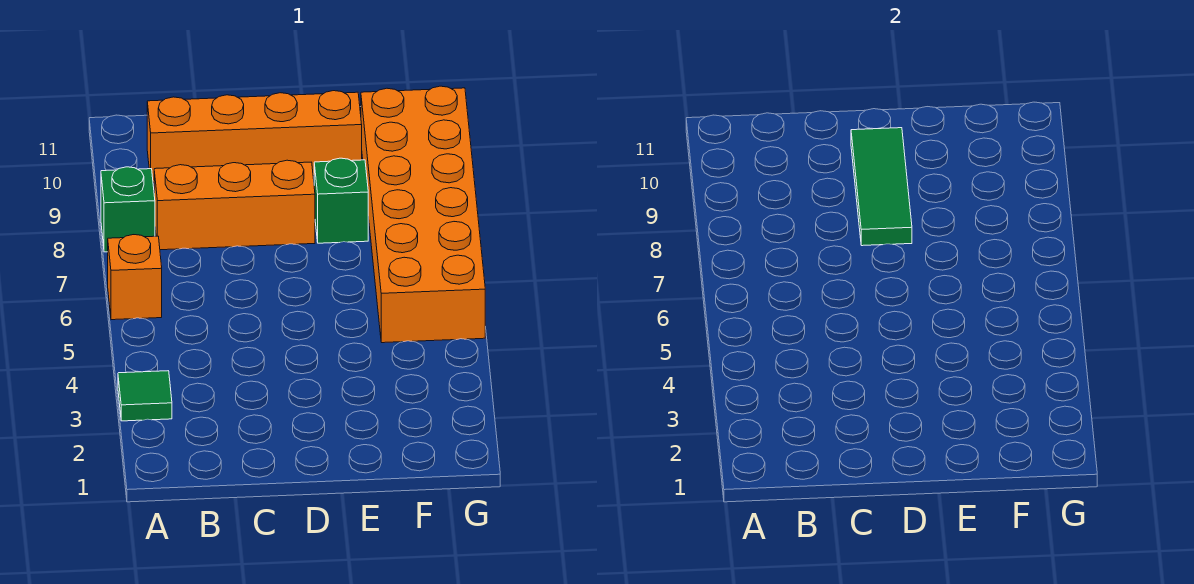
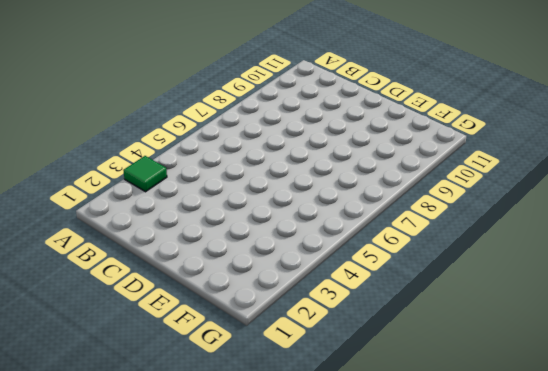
none -> orange brick A6 level 1
none -> green brick A8 level 1

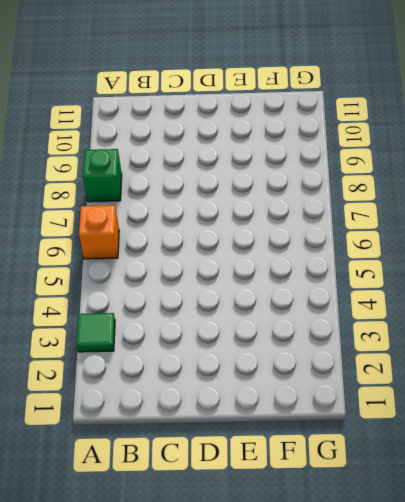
none -> orange brick B8:D8 level 1
none -> orange brick B10:E10 level 1

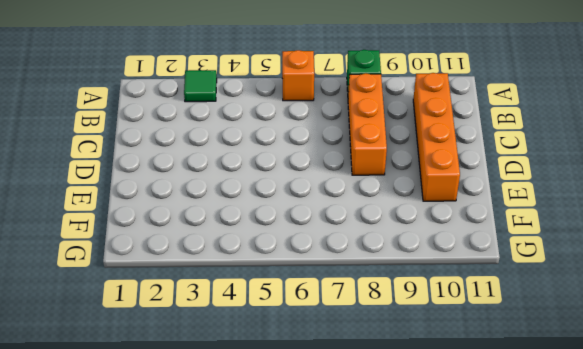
none -> green brick E8 level 1
none -> orange brick F5:G10 level 1

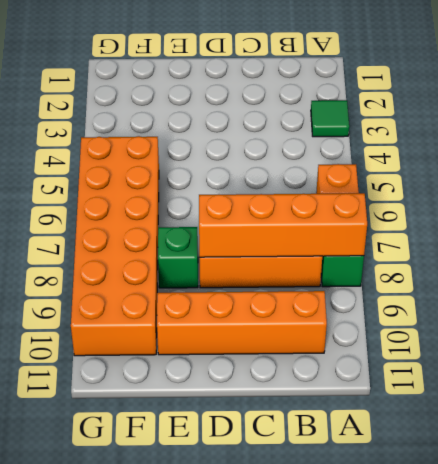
orange brick A8:D8 level 2 -> green tile D8:D10 level 2

